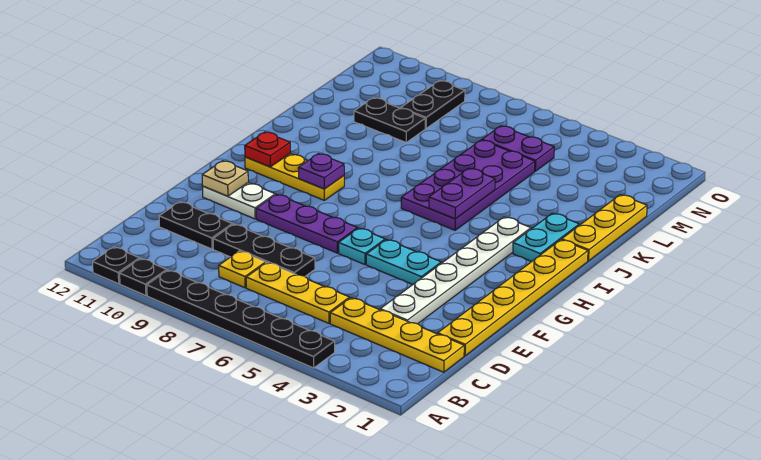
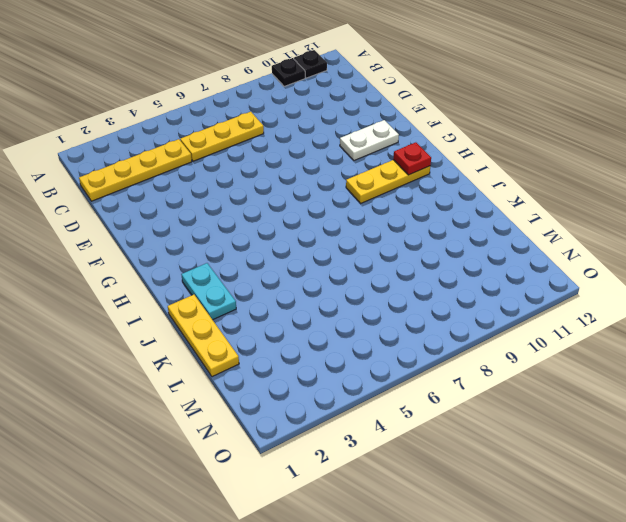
none -> black plate A4:A9 level 1
none -> yellow plate C8 level 1
none -> yellow plate D1:I1 level 1

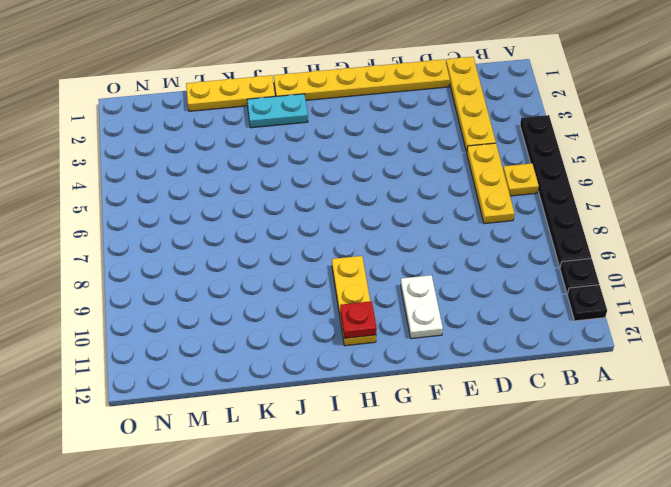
yellow plate B6 level 1 -> yellow plate C8 level 1
none -> white plate D3:I3 level 1
none -> black plate D7:D9 level 1
none -> black plate D10:D11 level 1

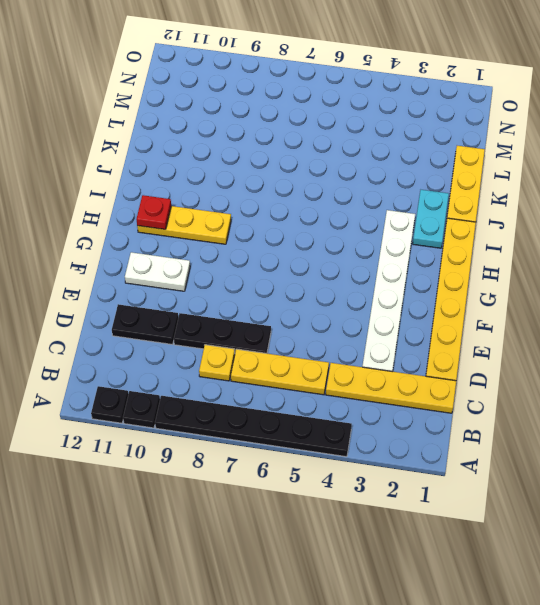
none -> cyan plate F4:F5 level 1
none -> cyan plate F6 level 1
none -> purple plate F7:F9 level 1

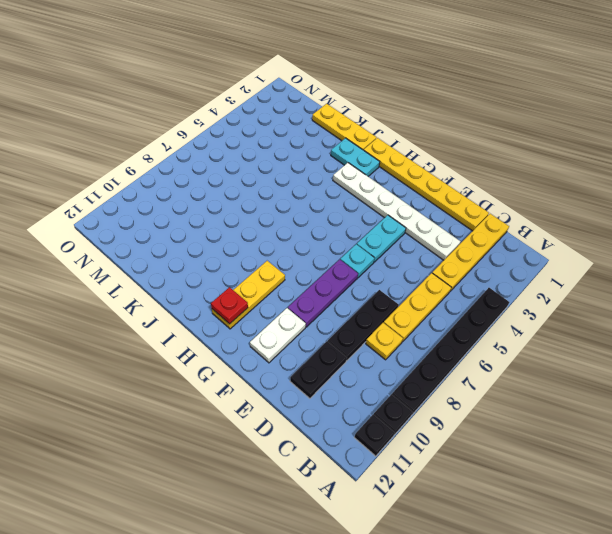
none -> purple plate I5:L6 level 1
none -> black plate L9:L10 level 1
none -> purple plate M5:M6 level 1

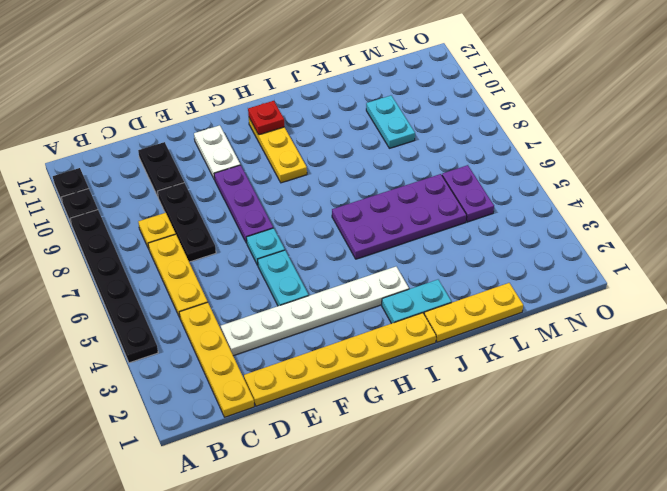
cyan plate L9:L10 level 1 -> black plate L9:L10 level 1
none -> black plate M9:N9 level 1
none -> tan plate F11 level 2
none -> purple plate H9 level 2

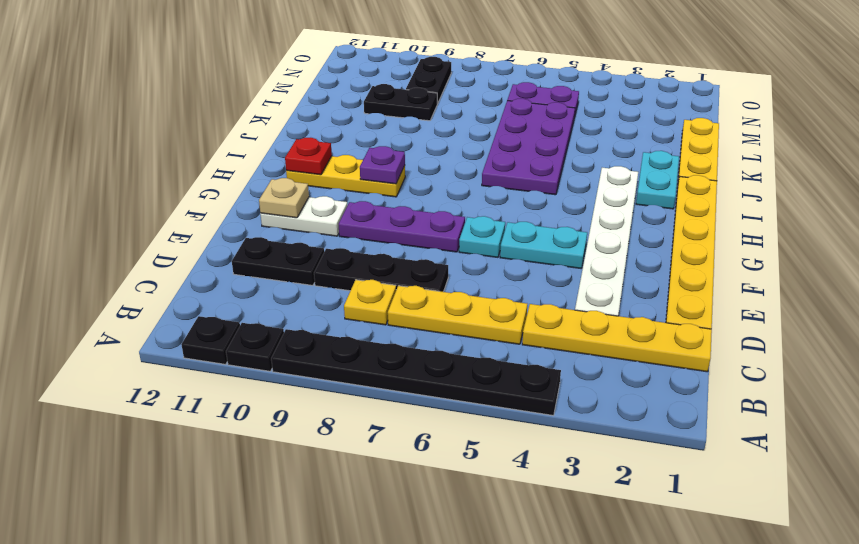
none -> purple plate I5:J5 level 2

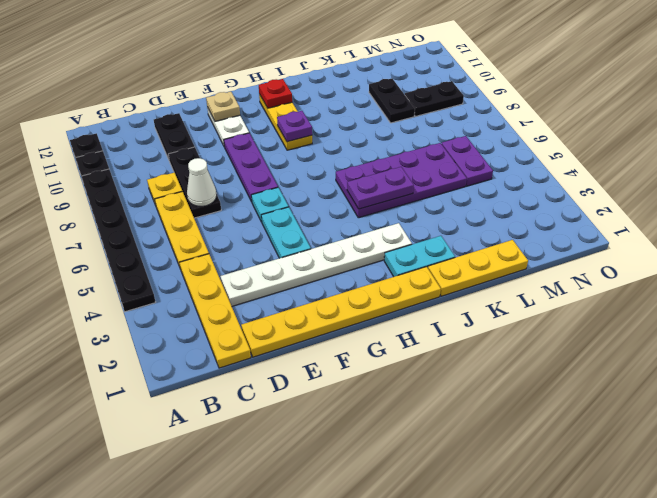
white cone D7 level 2 -> none

